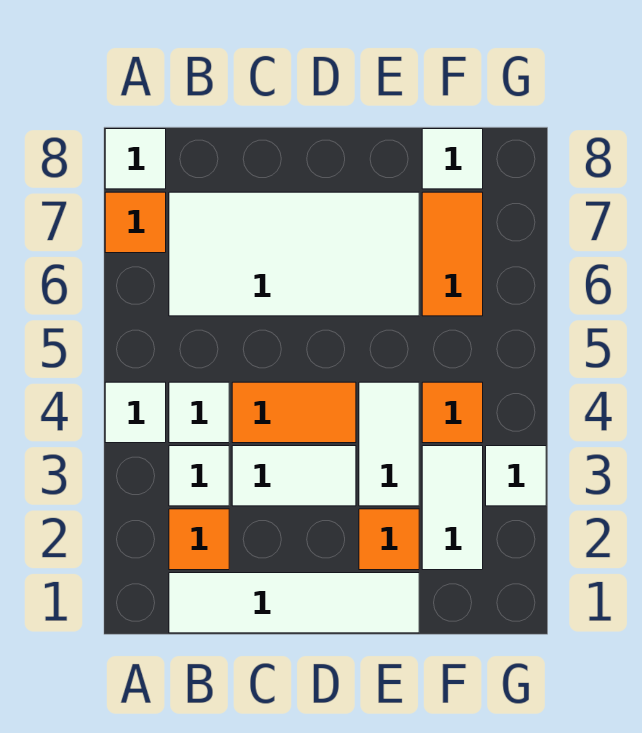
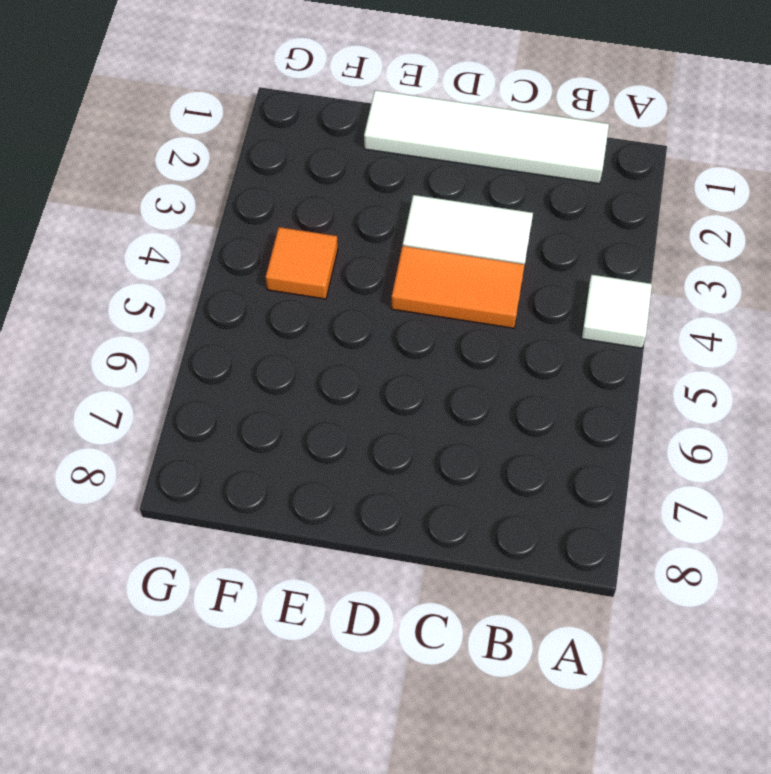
none -> orange tile A7 level 1
none -> white tile A8 level 1
none -> orange tile B2 level 1

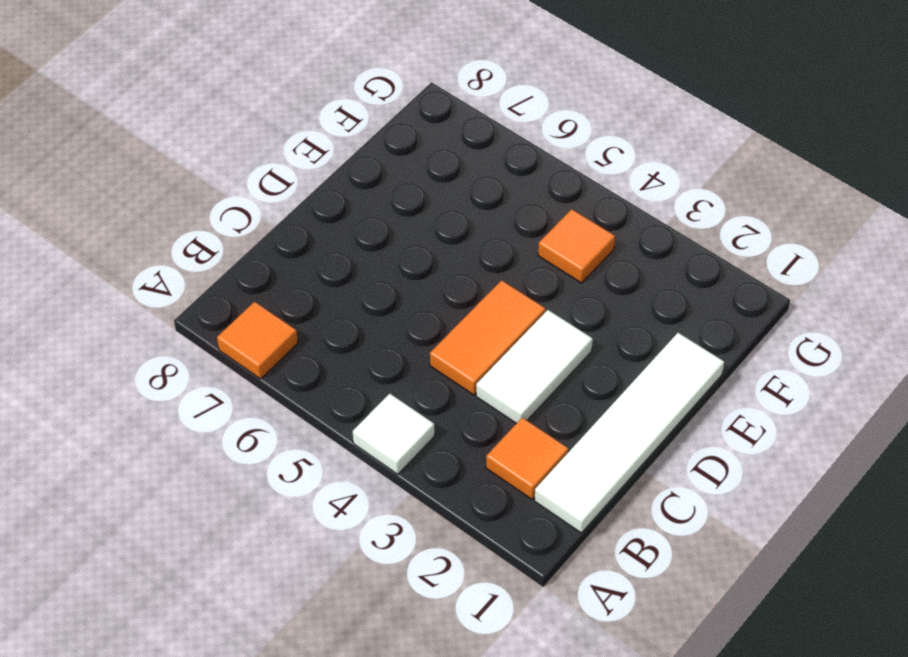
none -> white tile A8 level 1
none -> white tile B3 level 1
none -> white tile B4 level 1

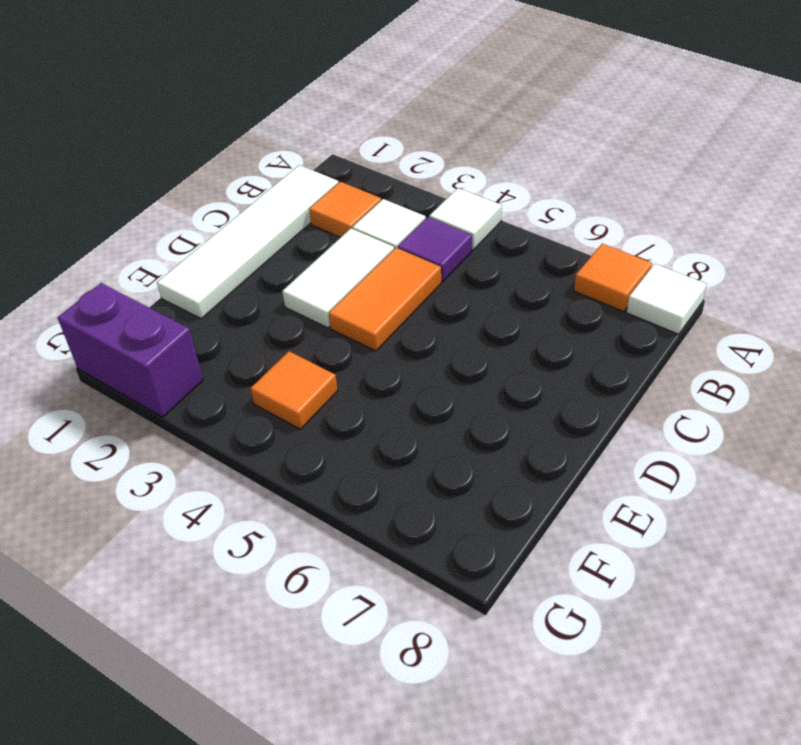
purple tile B4 level 1 -> white tile B4 level 1
purple brick G1:G2 level 1 -> none
none -> white tile B6:E7 level 1
none -> orange tile E2 level 1
none -> white tile E3:E4 level 1

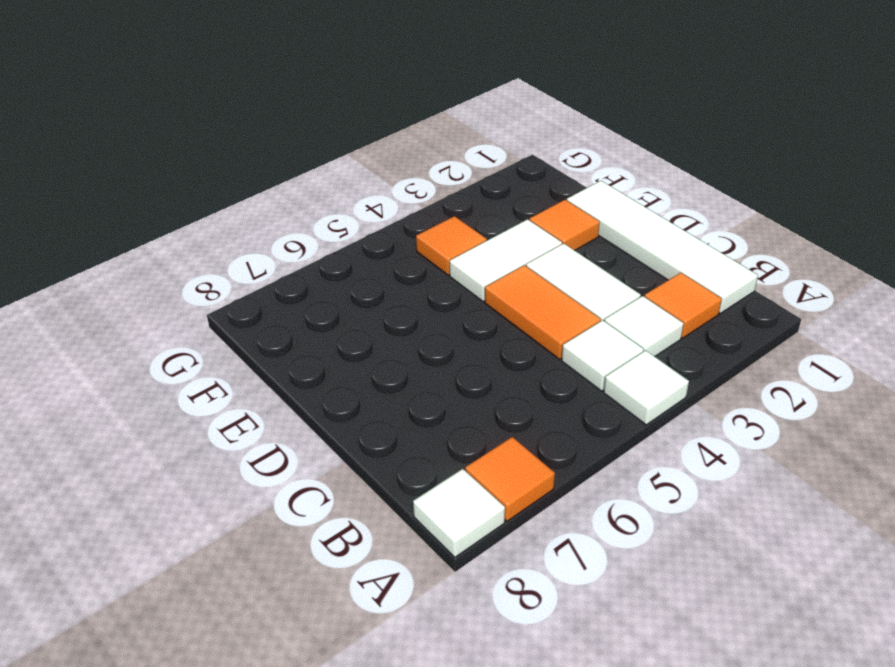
none -> white tile B6:E7 level 1
none -> white tile F2:F3 level 1
none -> orange tile F6:F7 level 1

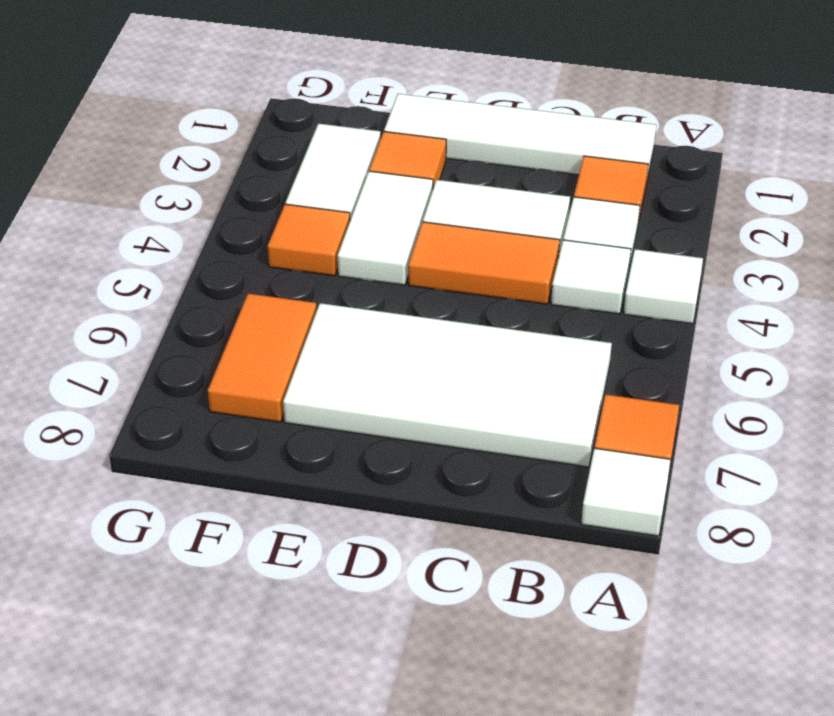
none -> white tile F8 level 1
none -> white tile G3 level 1

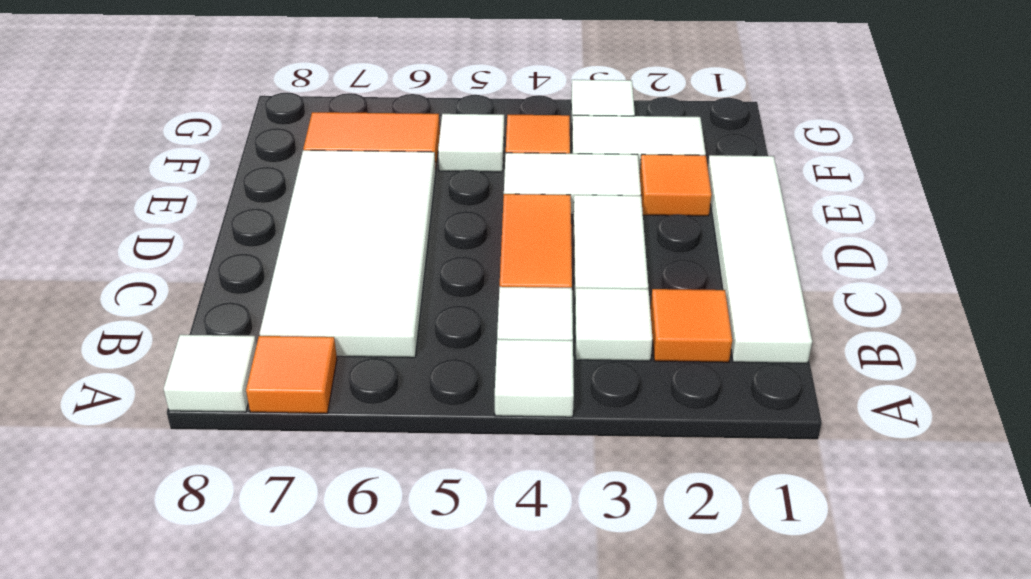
white tile F5 level 1 -> white tile F8 level 1

